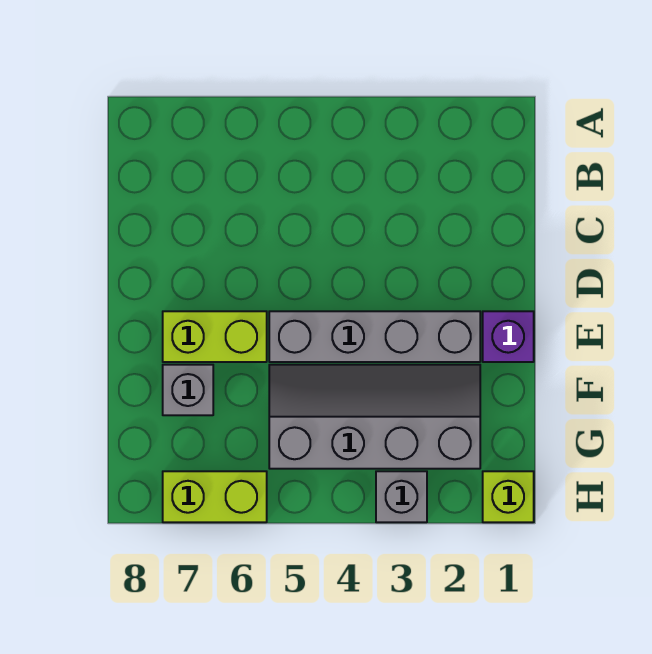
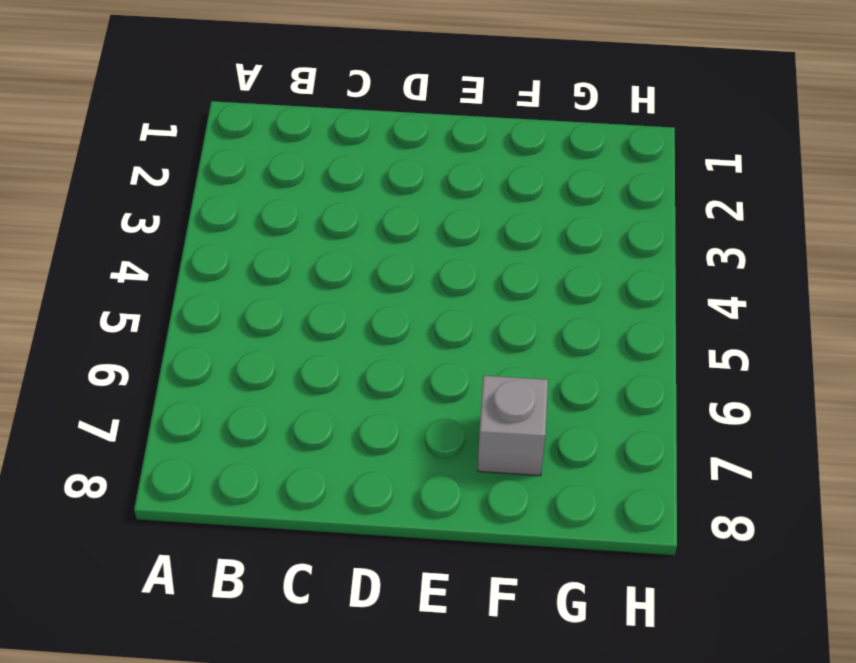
none -> purple brick E1 level 1
none -> grey brick E2:E5 level 1

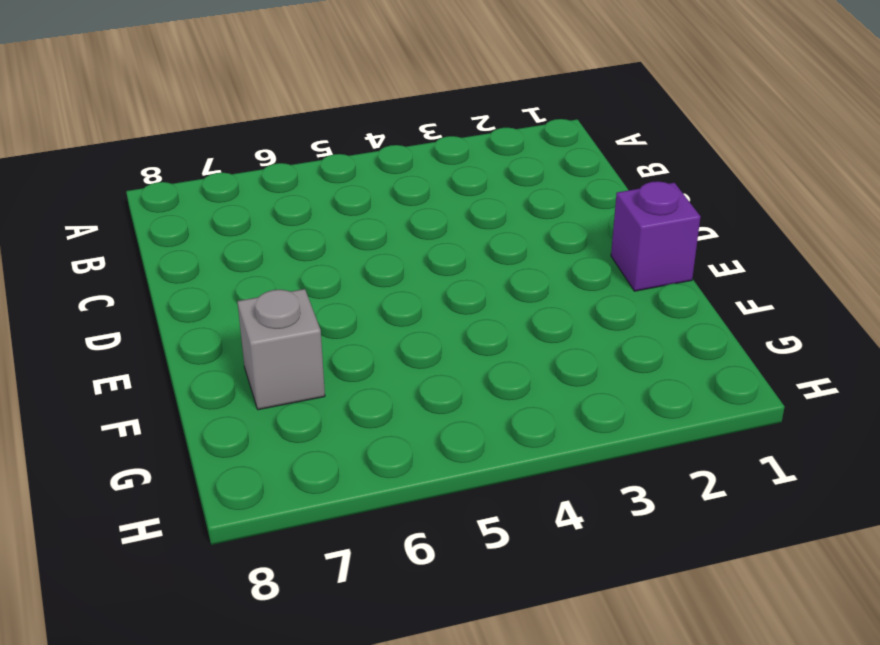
none -> grey brick E2:E5 level 1
none -> lime brick E6:E7 level 1

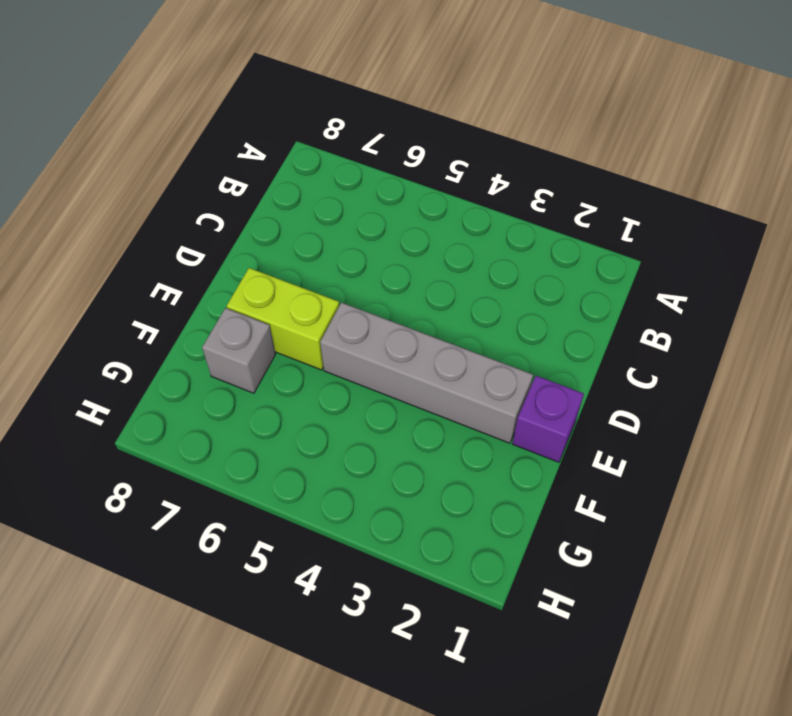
none -> grey slope F2:G5 level 1 top G
none -> lime brick H1 level 1

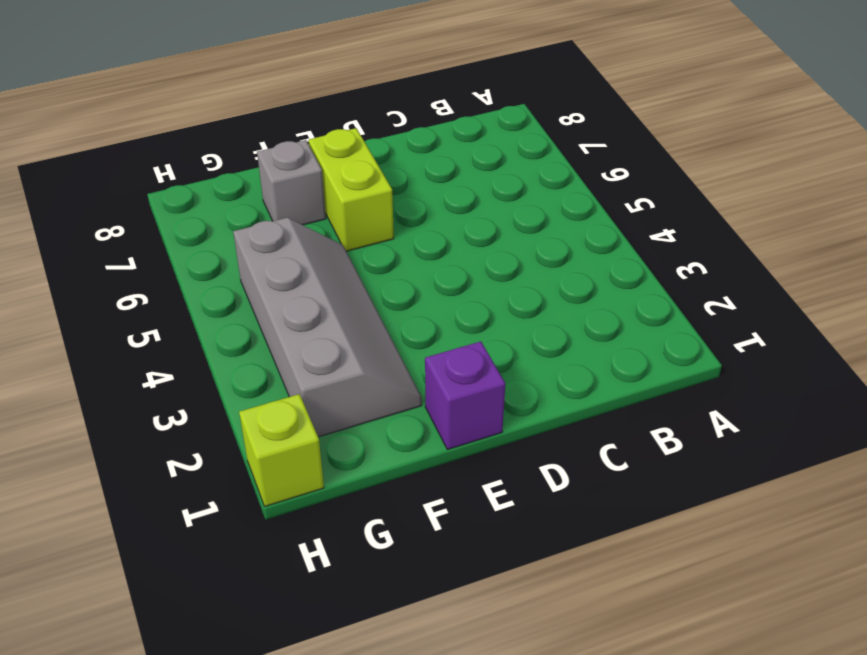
none -> grey brick E2:E5 level 1
none -> grey brick H3 level 1

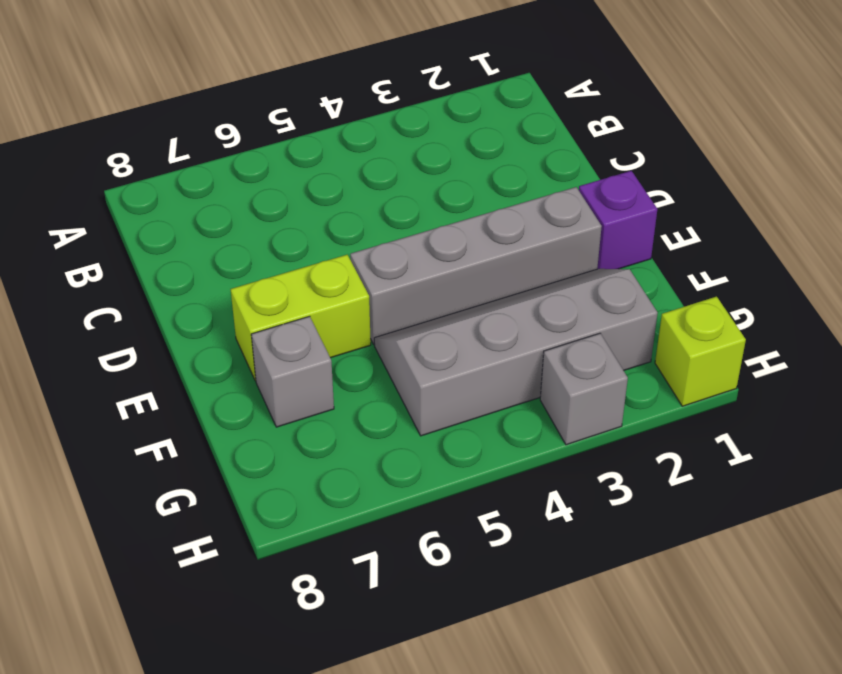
none -> lime brick H6:H7 level 1

